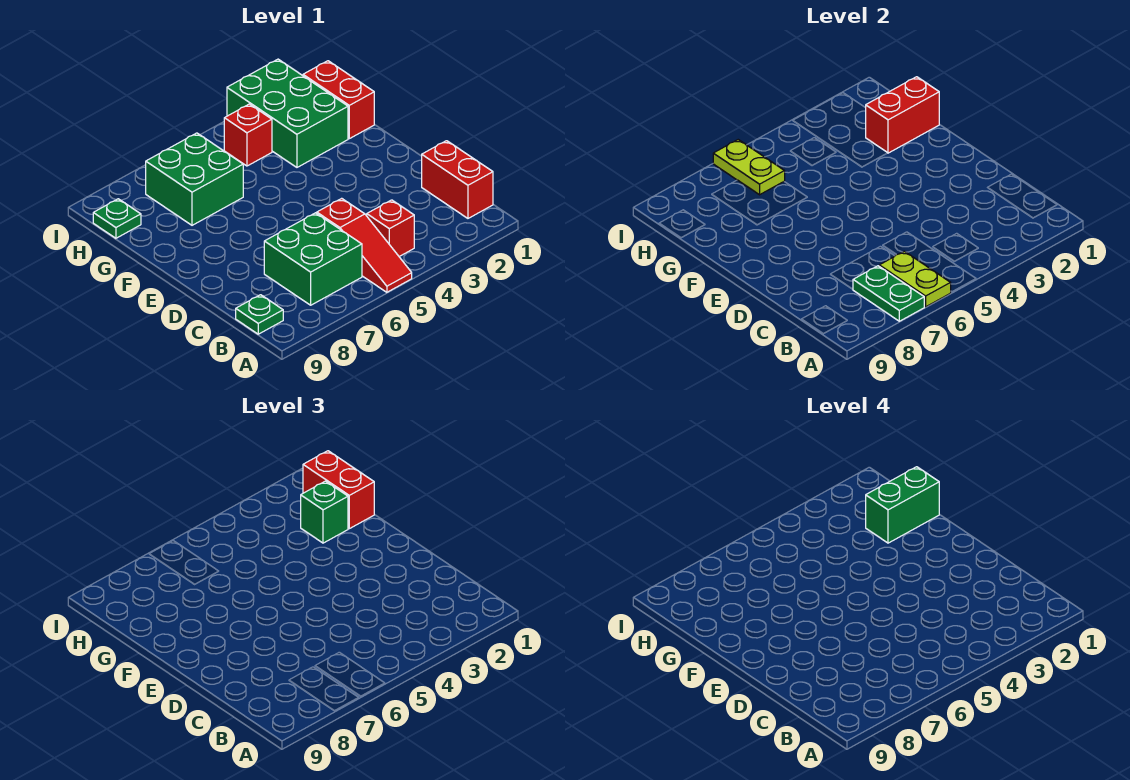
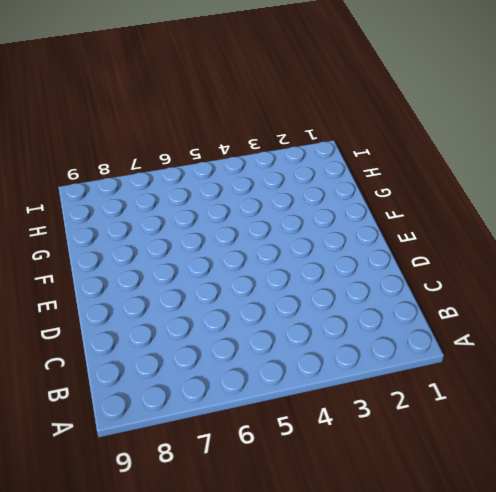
none -> red slope A5:C5 level 1 top C
none -> red brick B1:C1 level 1
none -> red brick B4 level 1

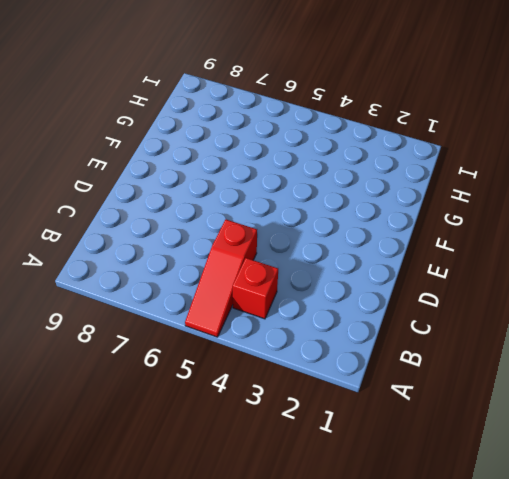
none -> red brick B1:C1 level 1
none -> green brick B6:C7 level 1
none -> green plate B9 level 1

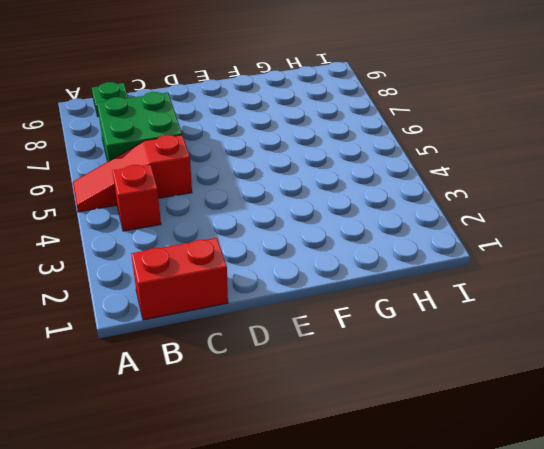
none -> red brick G1:H1 level 1
none -> green brick G2:I3 level 1
none -> green brick G6:H7 level 1

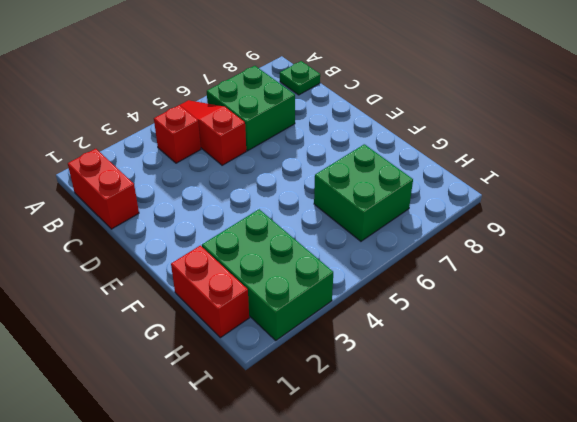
none -> red brick H4 level 1
none -> green plate H9 level 1
none -> lime plate A6:B6 level 2

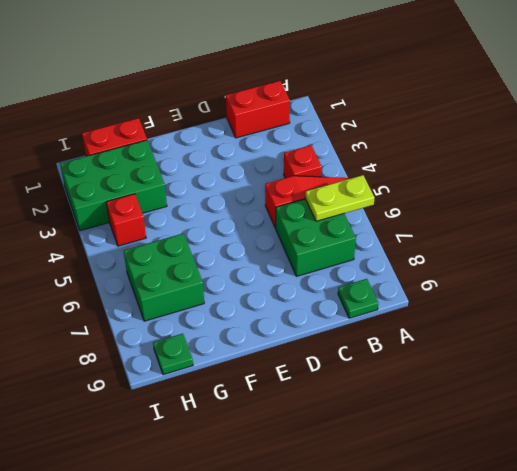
none -> green plate A7:B7 level 2
none -> red brick G1:G2 level 2
none -> lime plate H6:I6 level 2

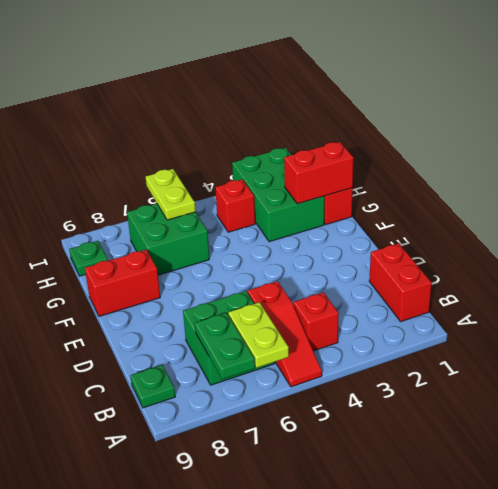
red brick F8:F9 level 1 -> red brick G1:H1 level 3
none -> green brick G2 level 3
none -> green brick G1:G2 level 4

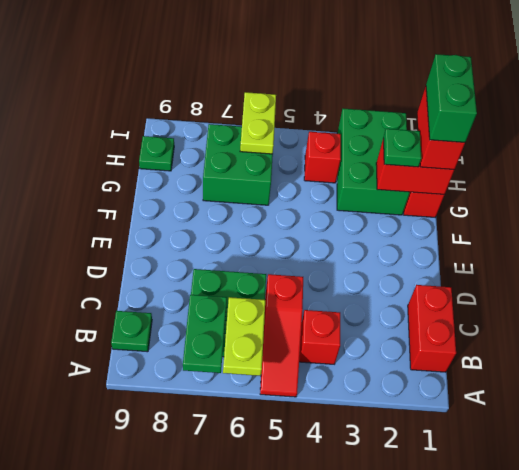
green brick G1:H1 level 4 -> green brick G1:G2 level 4
green plate G2 level 3 -> green brick G2 level 3

